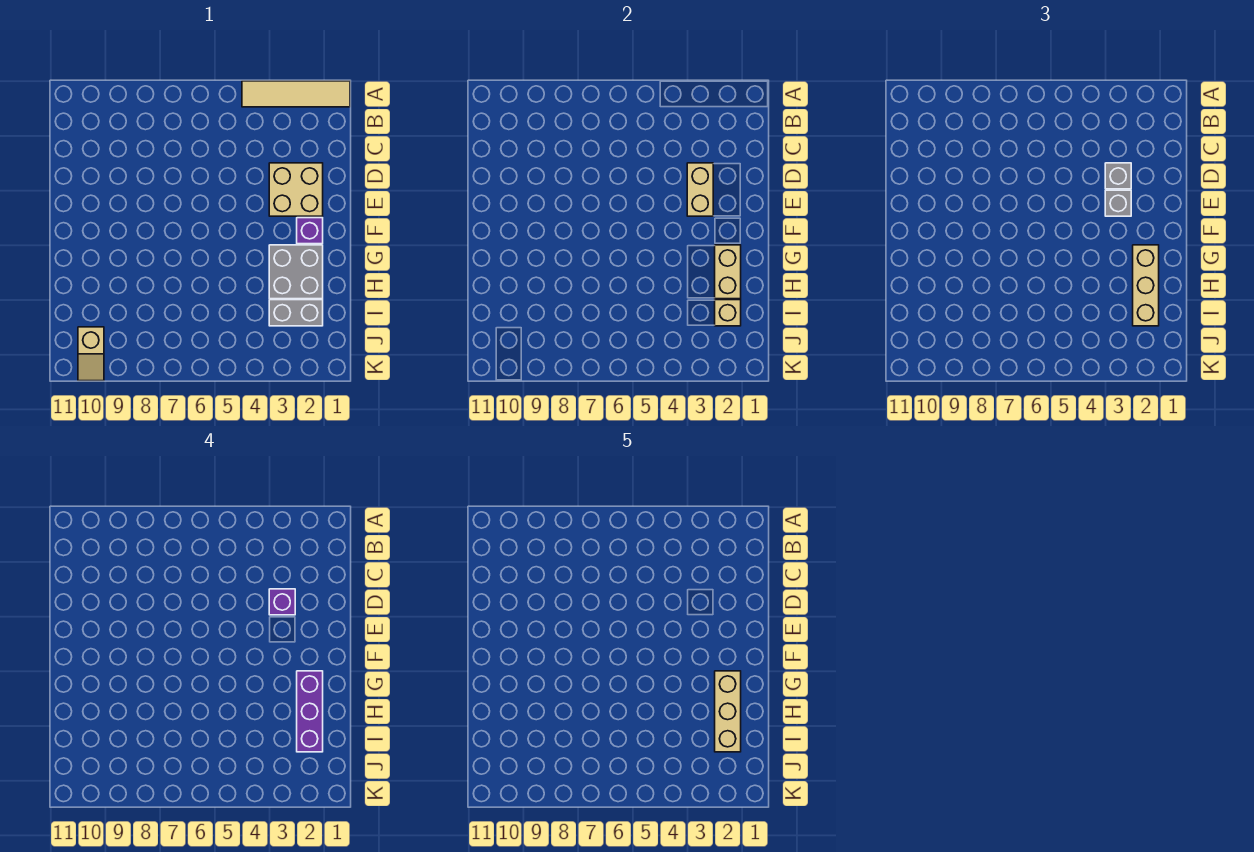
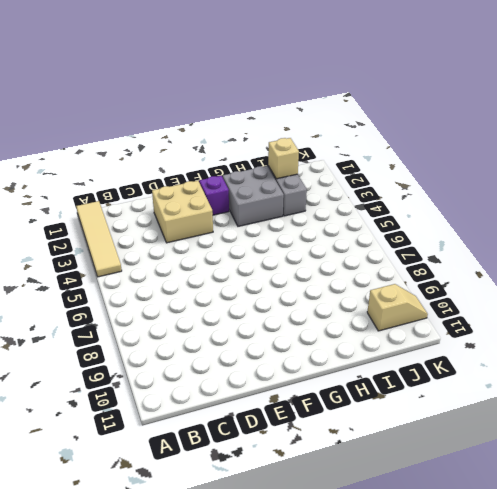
none -> tan brick D3:E3 level 2
none -> tan brick G2:H2 level 2
none -> grey brick D3 level 3

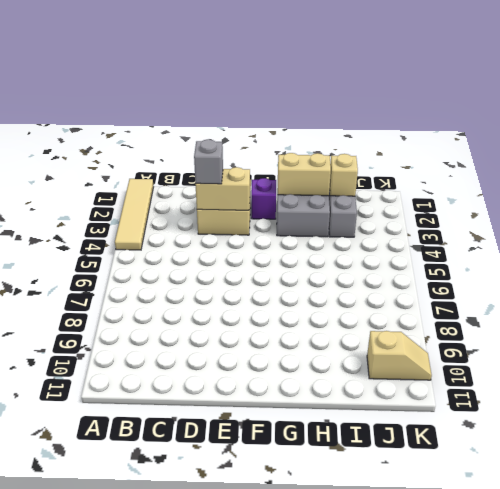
none -> grey brick E3 level 3
none -> tan brick G2:I2 level 3
none -> purple brick D3 level 4

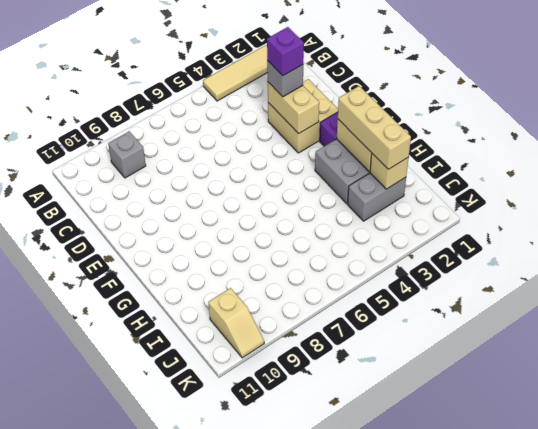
grey brick B9 level 1 -> grey brick E3 level 3
none -> purple brick G2:I2 level 4
none -> tan brick G2:I2 level 5

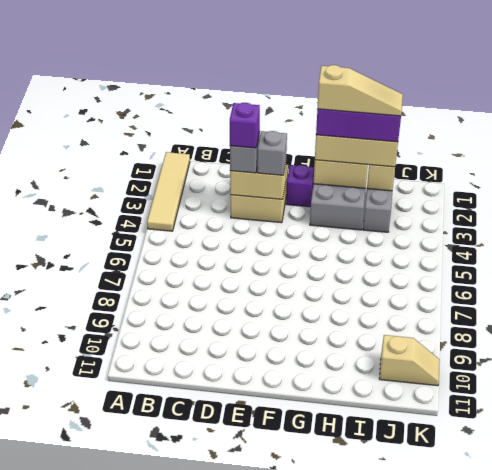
tan slope G2:I2 level 5 top G -> tan brick G2:I2 level 5

